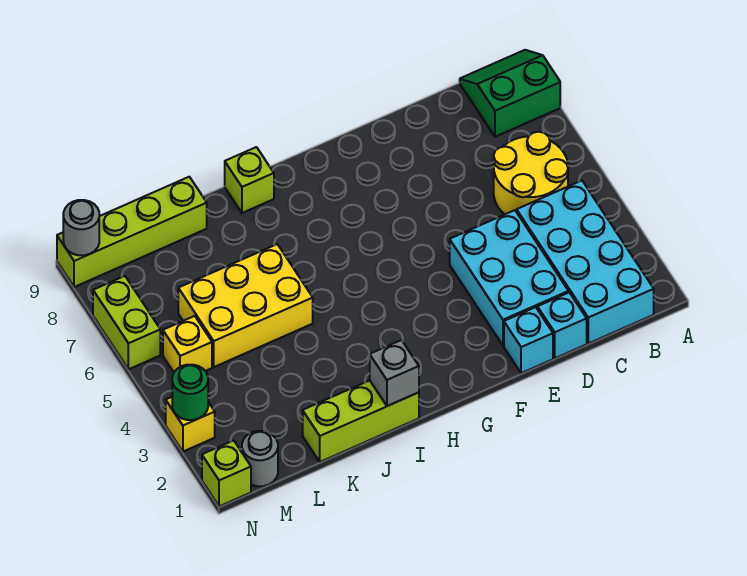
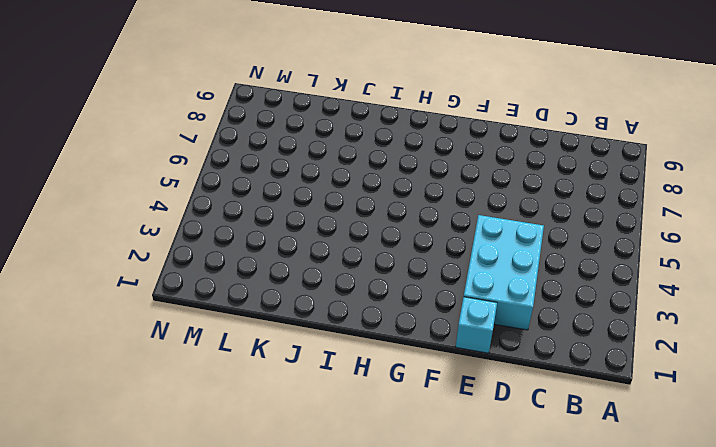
none -> green slope A8:B9 level 1 top 8
none -> cyan brick B1:C4 level 1
none -> yellow round brick B5:C6 level 1

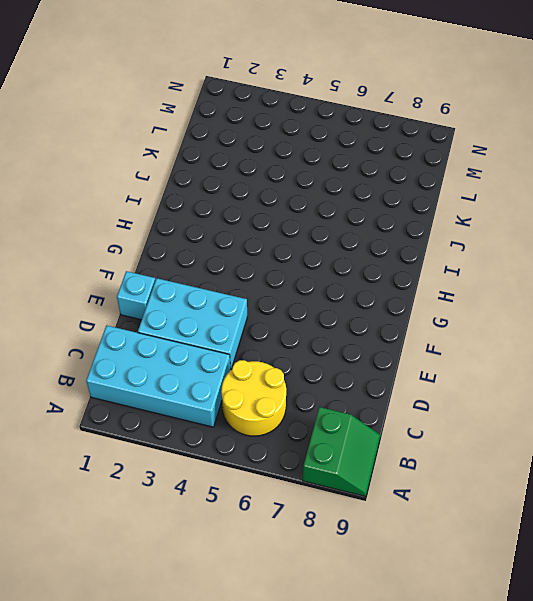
none -> cyan brick D1 level 1
none -> lime brick I1:K1 level 1
none -> lime brick I9 level 1

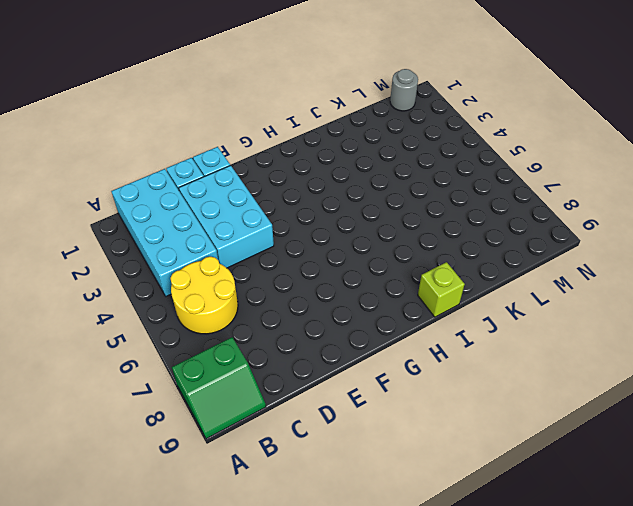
none -> lime brick I1:K1 level 1
none -> yellow brick J5:L6 level 1
none -> lime brick K9:N9 level 1

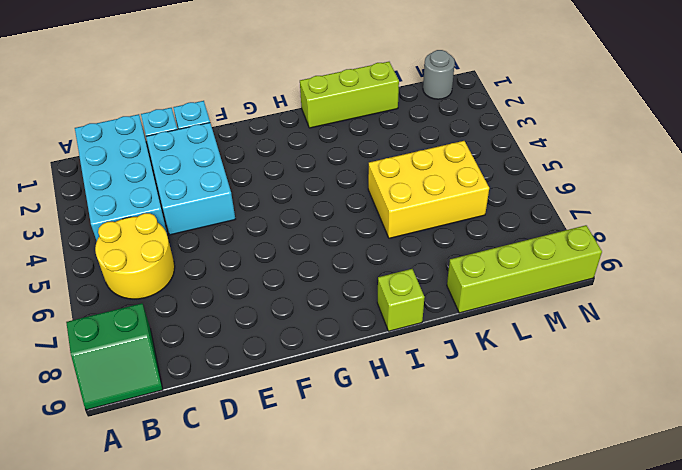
none -> yellow brick M5 level 1
none -> lime brick N1 level 1
none -> yellow brick N3 level 1

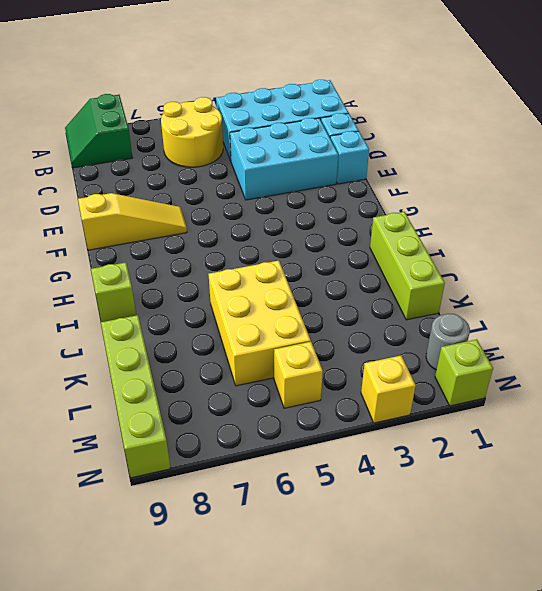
yellow slope F7:F9 level 1 top 9 -> none
none -> lime brick N6:N7 level 1
none -> grey brick I1 level 2
none -> green round brick N3 level 2

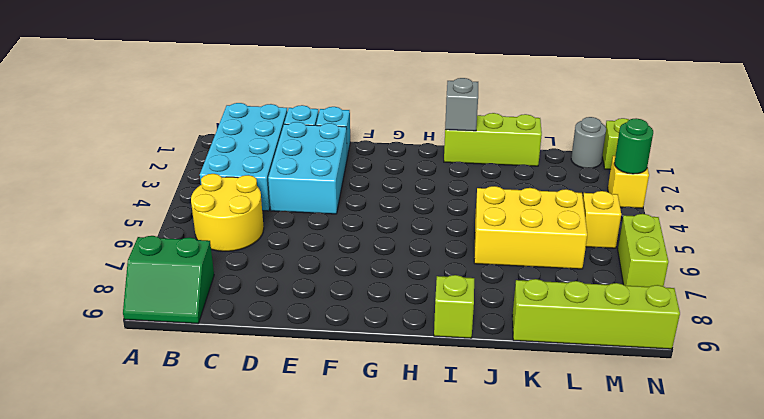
none -> grey round brick N9 level 2

